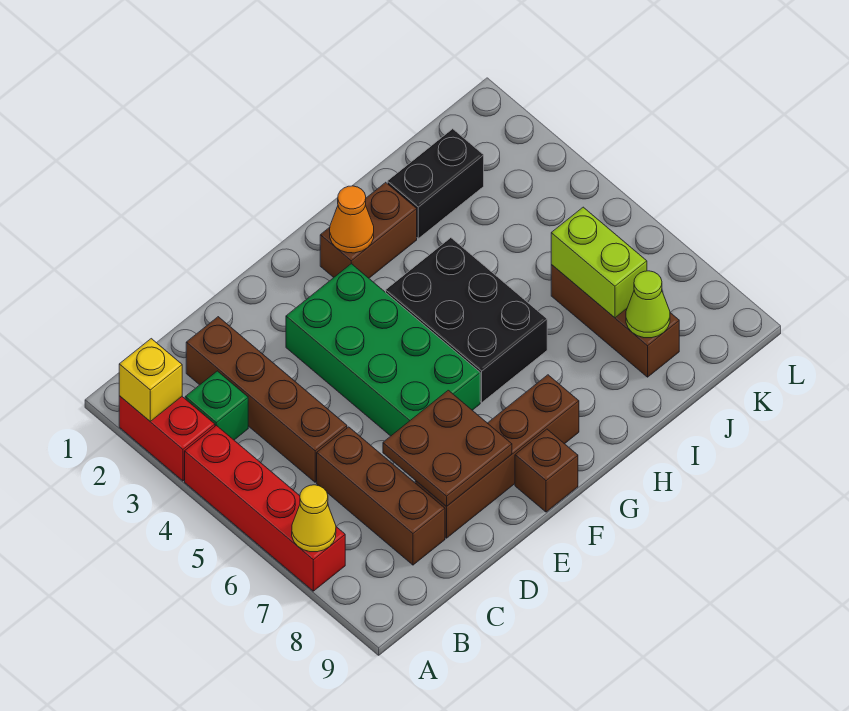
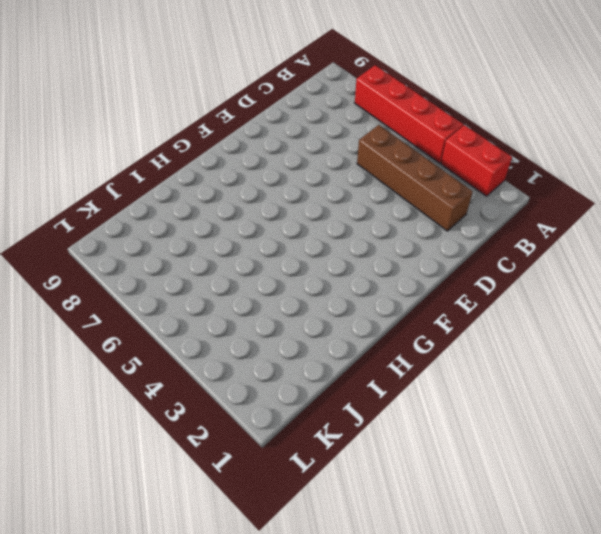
none -> green brick B3 level 1
none -> brown brick C6:C8 level 1
none -> brown brick D8:G8 level 1

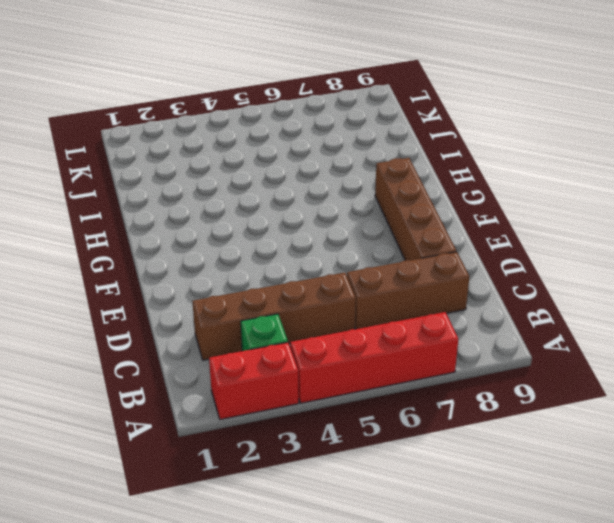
none -> green brick E3:F6 level 1
none -> brown brick F9 level 1
none -> brown brick G2:H2 level 1

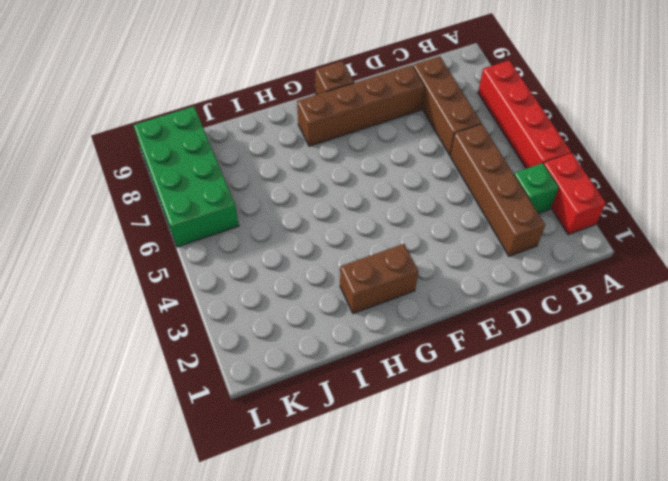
green brick K6:L9 level 1 -> green brick E3:F6 level 1
none -> black brick G4:H6 level 1
none -> black brick I2:J2 level 1
none -> brown brick J6:J8 level 1

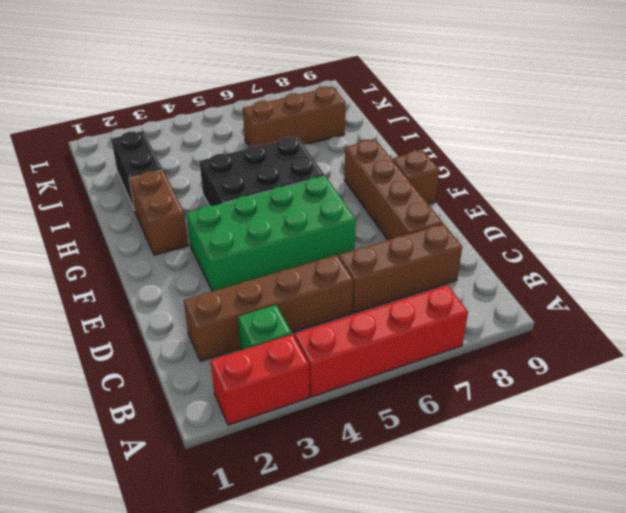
none -> yellow brick A2 level 2
none -> yellow cone A7 level 2
none -> brown plate D7:E8 level 2

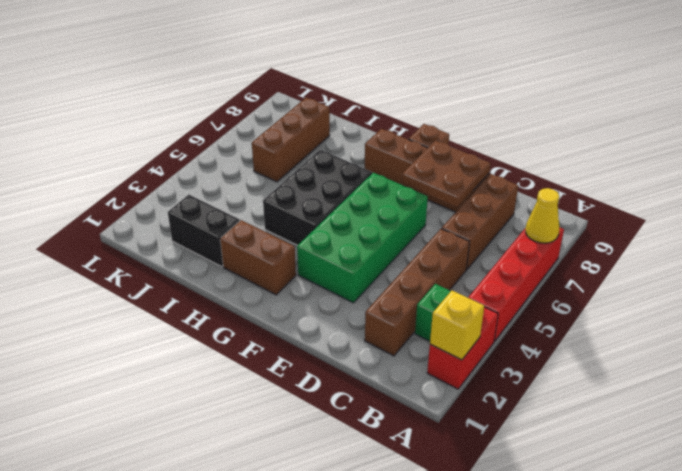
none -> orange cone G2 level 2
none -> lime brick J6:J7 level 2
none -> lime cone J8 level 2

